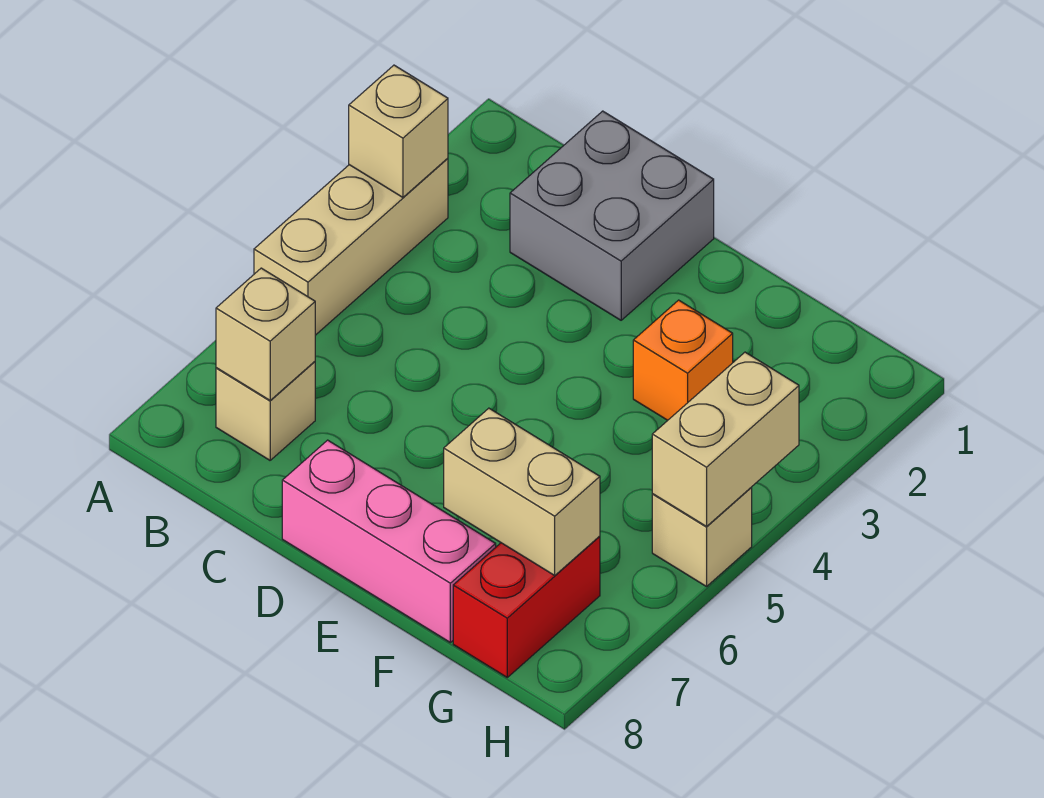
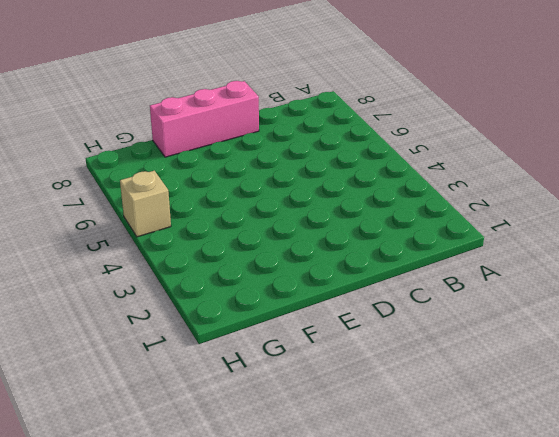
none -> tan brick A3:A5 level 1
none -> tan brick B7 level 1

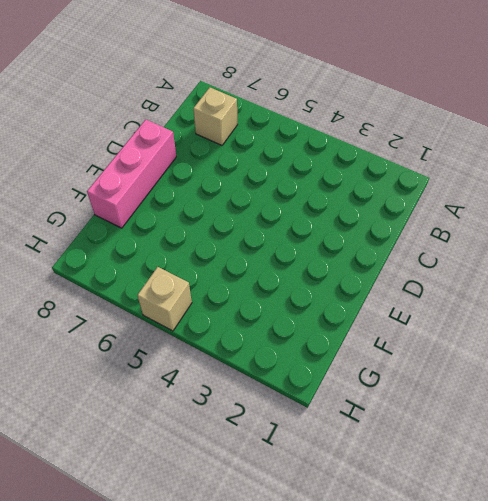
none -> tan brick A3:A5 level 1
none -> grey brick C1:D2 level 1

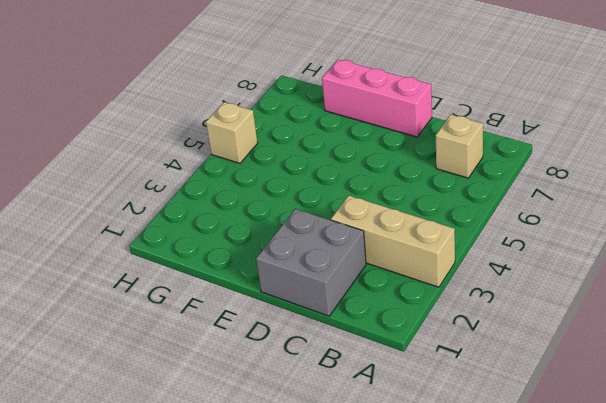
tan brick A3:C3 level 1 -> tan brick A3:A5 level 1
none -> orange brick F3 level 1
none -> red brick G7:G8 level 1

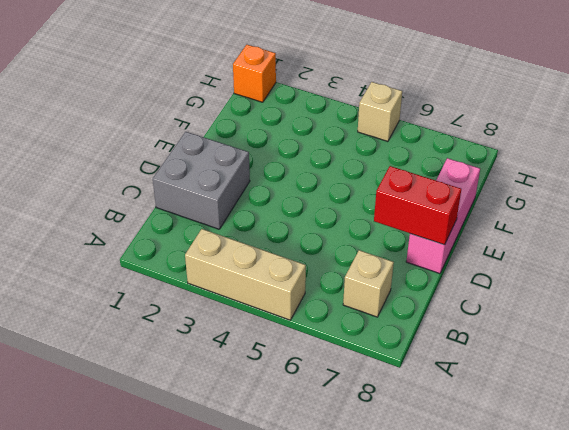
red brick D7:D8 level 2 -> red brick G7:G8 level 1
orange brick H1 level 1 -> orange brick F3 level 1
none -> tan brick A3 level 2
none -> tan brick B7 level 2

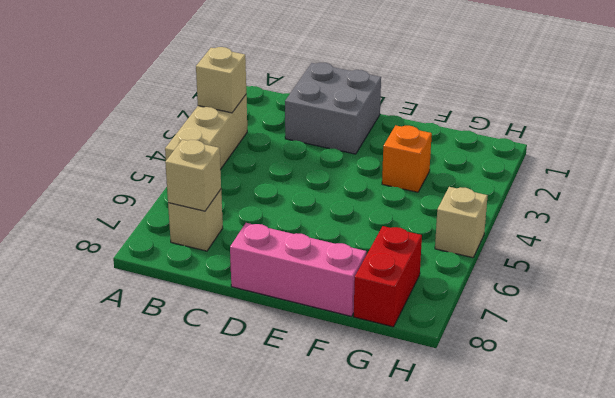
none -> tan brick F7:G7 level 2
none -> tan brick H4:H5 level 2

